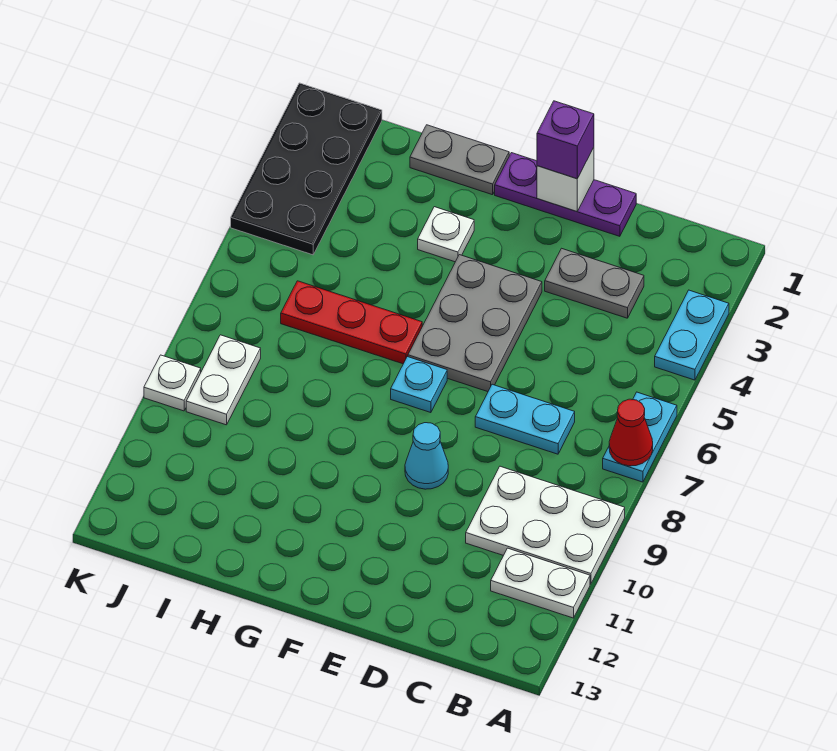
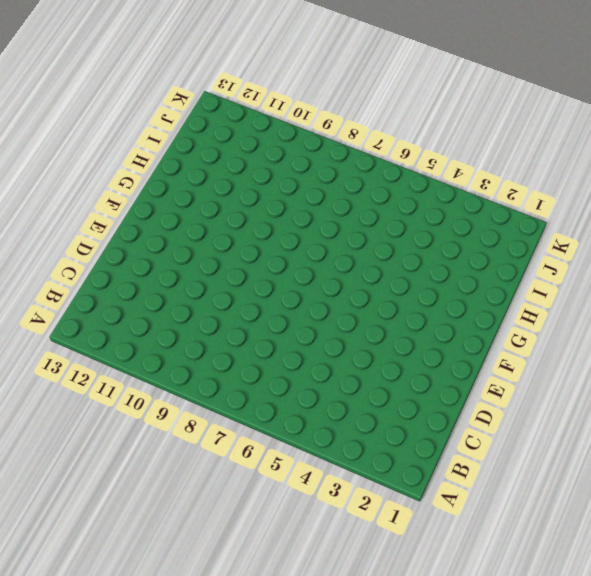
none -> cyan plate A3:A4 level 1
none -> cyan plate A6:A7 level 1
none -> white plate A9:C10 level 1

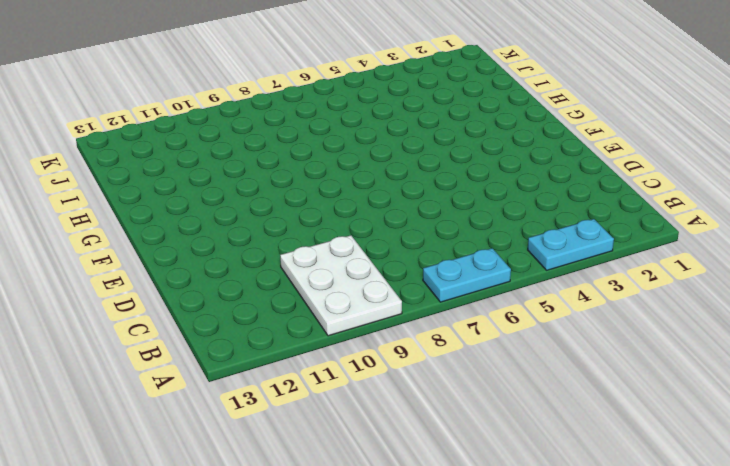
none -> white plate A11:B11 level 1
none -> grey plate C3:D3 level 1
none -> cyan plate C7:D7 level 1

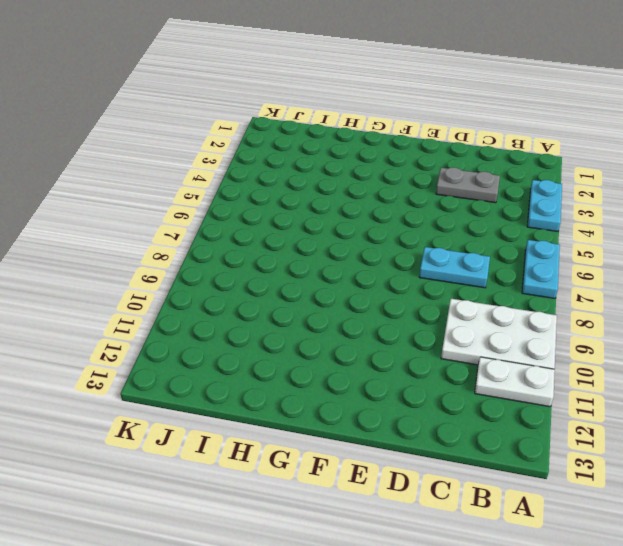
none -> purple plate D1:F1 level 1
none -> grey plate E4:F6 level 1
none -> cyan cone E9 level 1

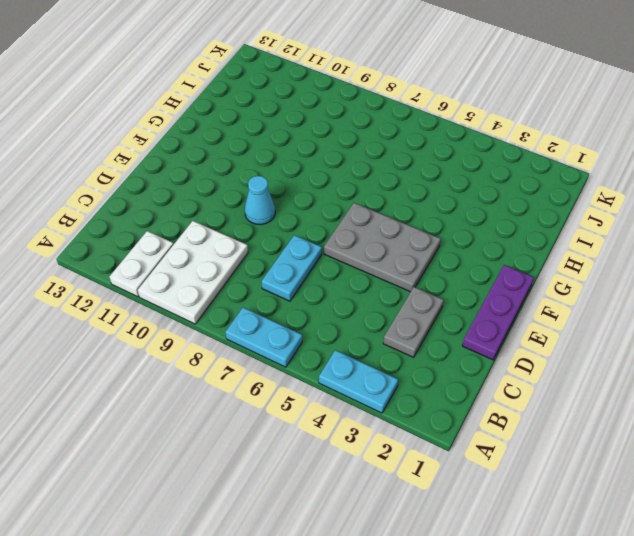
none -> cyan plate F7 level 1
none -> grey plate G1:H1 level 1
none -> white plate G3 level 1

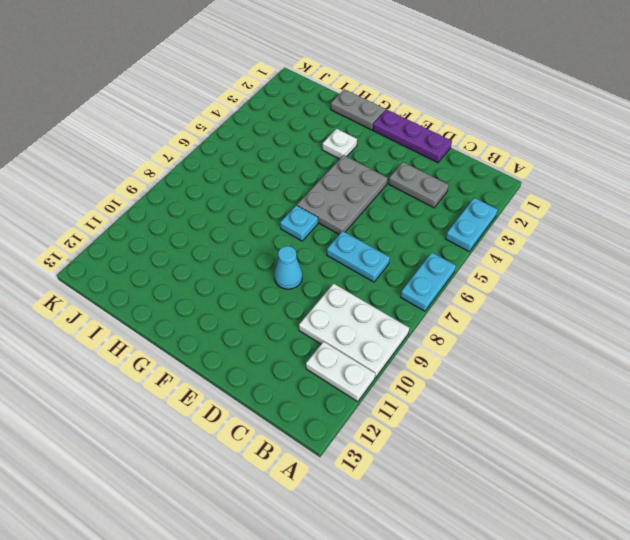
none -> red plate G6:I6 level 1
none -> black plate J1:K4 level 1
none -> white plate J8:J9 level 1

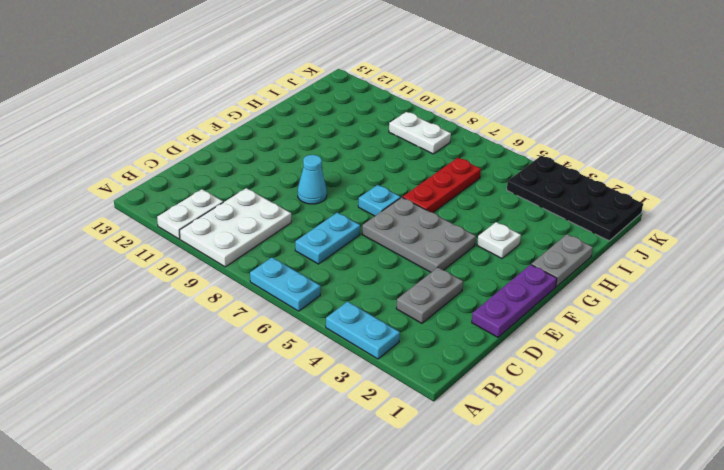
none -> white plate K9 level 1
none -> red cone A7 level 2
none -> white brick E1 level 2

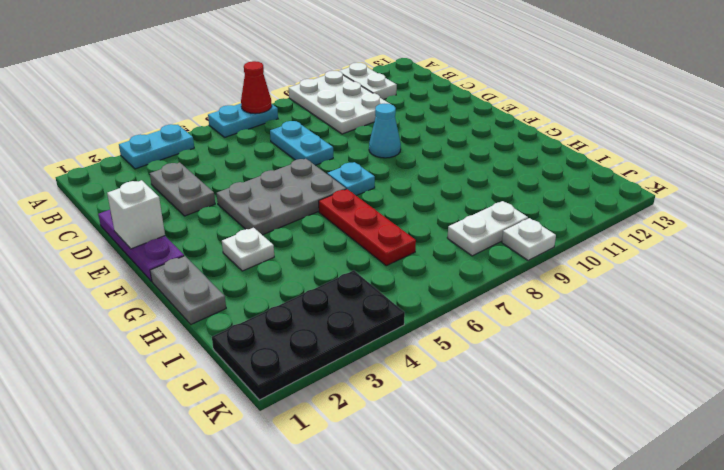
none -> purple brick E1 level 3

